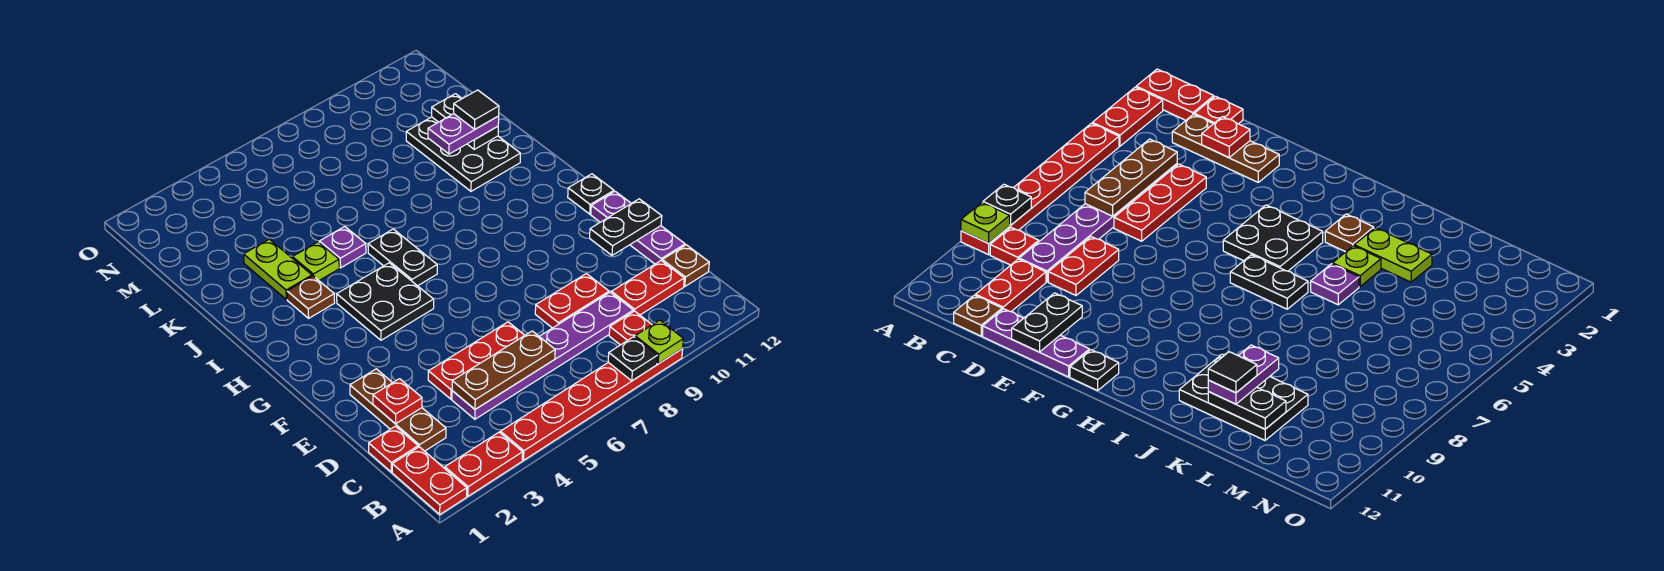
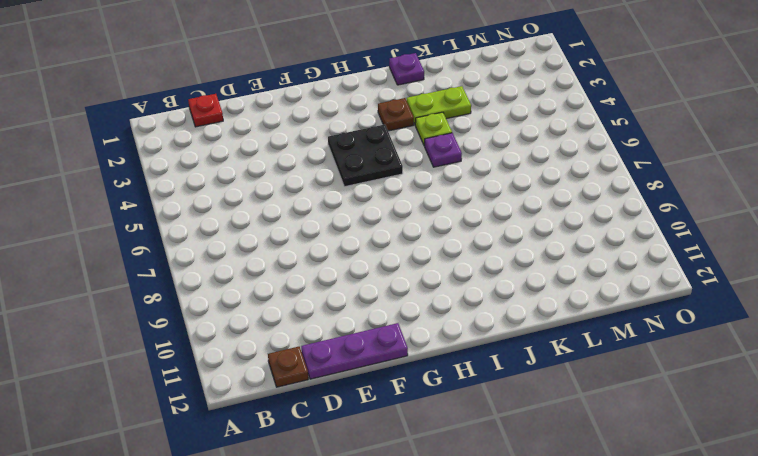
purple plate J1 level 1 -> none
none -> red plate A1:B1 level 1
none -> red plate A2:A3 level 1
none -> red plate A4:A9 level 1

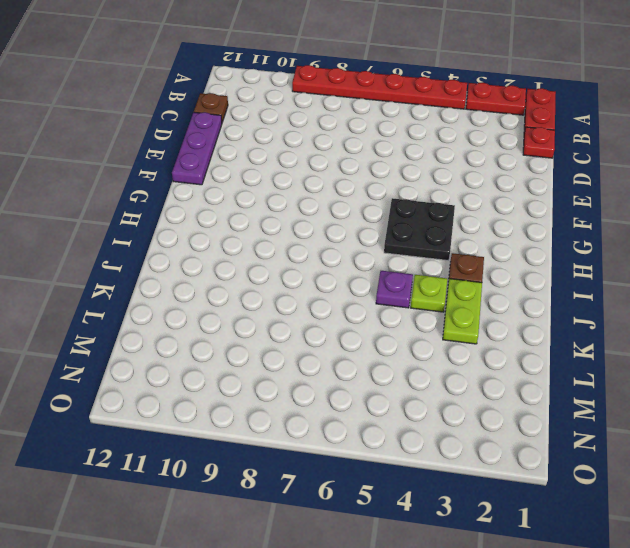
none -> red plate B9 level 1
none -> brown plate C2:E2 level 1
none -> purple plate C4:C9 level 1

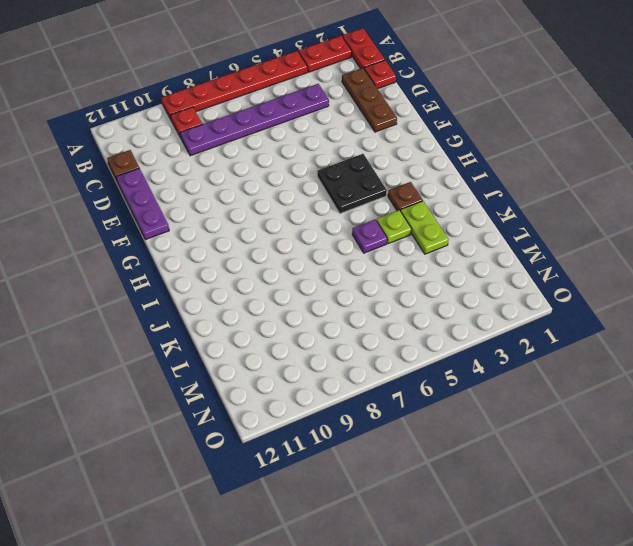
none -> red plate C10:C11 level 1
none -> red plate D4:D6 level 1
none -> red plate D8:D9 level 1

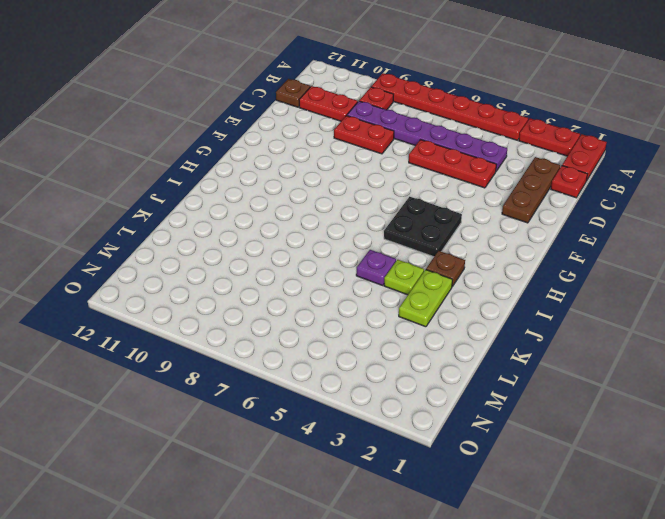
none -> purple plate D12:F12 level 1
none -> black plate G12 level 1
none -> black plate H6:I6 level 1

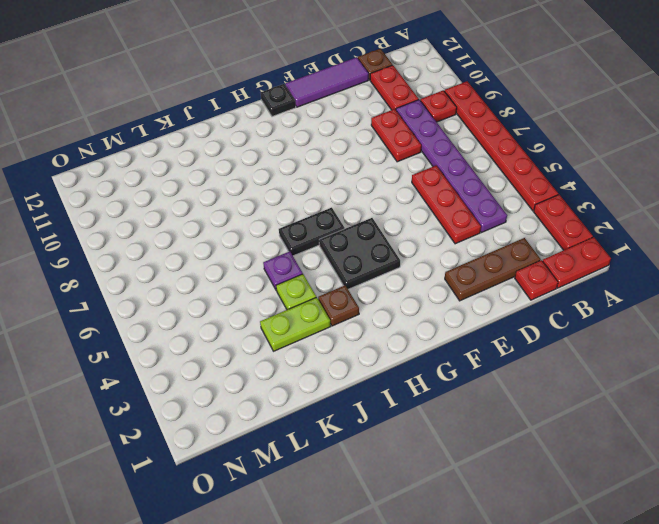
purple tile D12:F12 level 1 -> purple plate D12:F12 level 1
none -> black plate J10:L11 level 1
none -> black plate A8 level 2
none -> lime plate A9 level 2

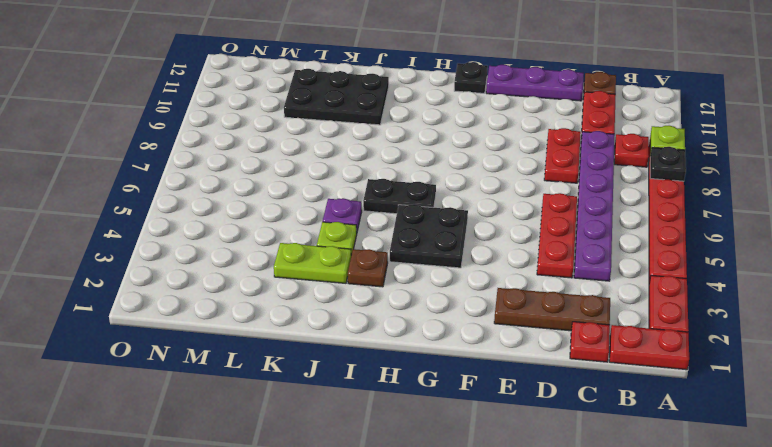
none -> brown plate C4:C6 level 2
none -> red plate D2 level 2
none -> black plate E11:E12 level 2

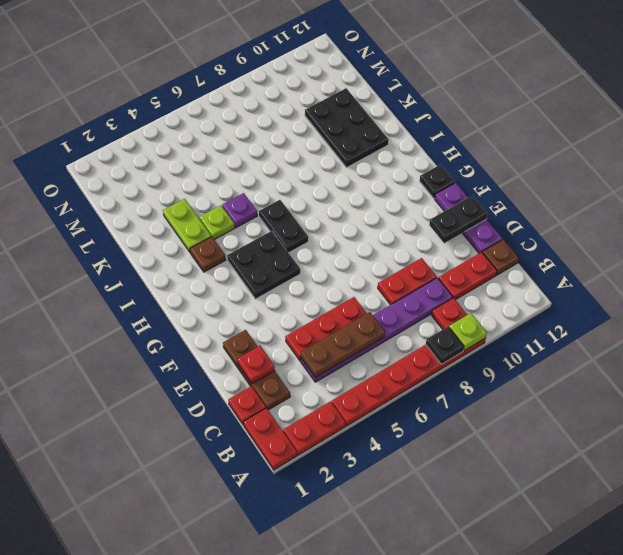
none -> black plate K11:L11 level 2
none -> purple plate K10:K11 level 3
none -> black tile K11 level 4

